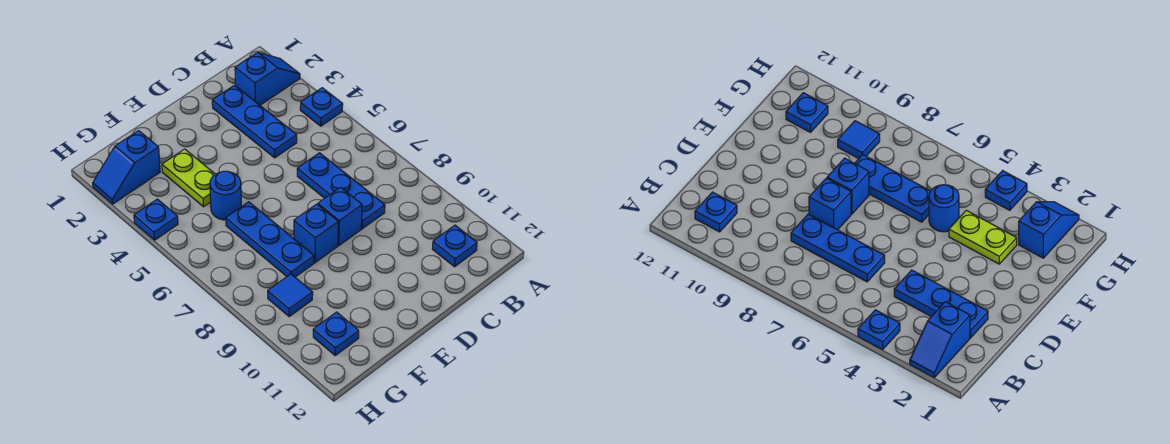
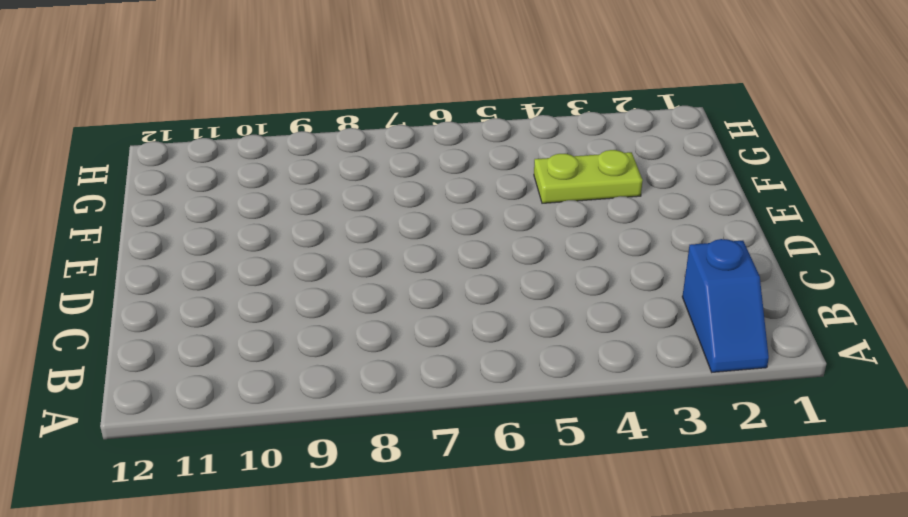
none -> blue plate A4 level 1
none -> blue plate B11 level 1
none -> blue plate C2:C4 level 1

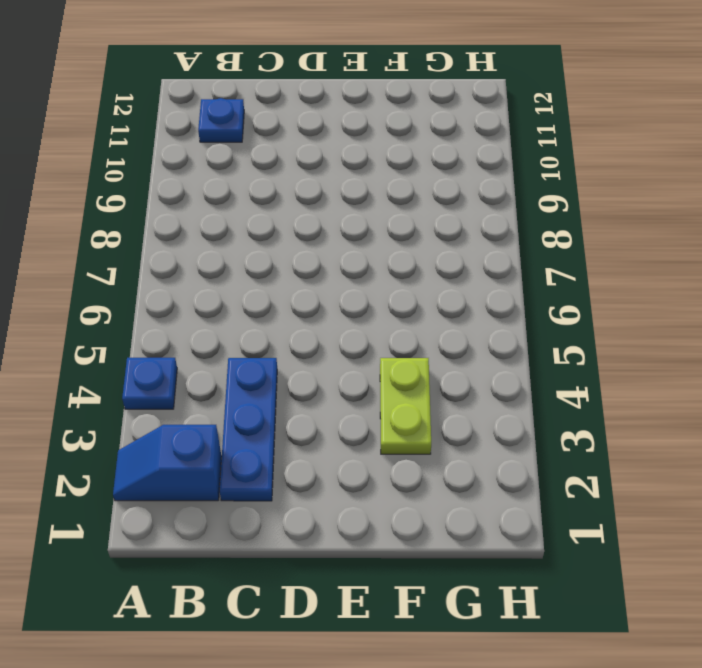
none -> blue plate C6:C8 level 1
none -> blue brick D8 level 1
none -> blue brick E8 level 1

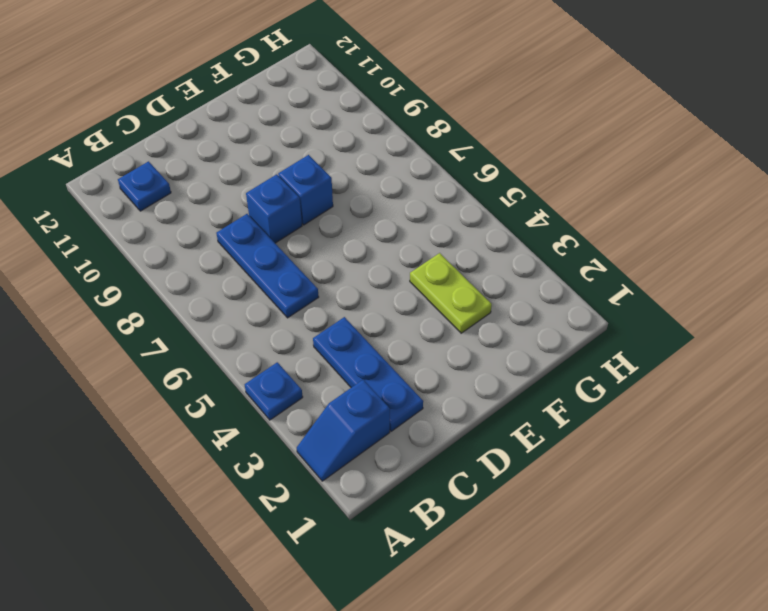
none -> blue round brick F5 level 1
none -> blue plate F6:F8 level 1
none -> blue slope G2:H2 level 1 top G

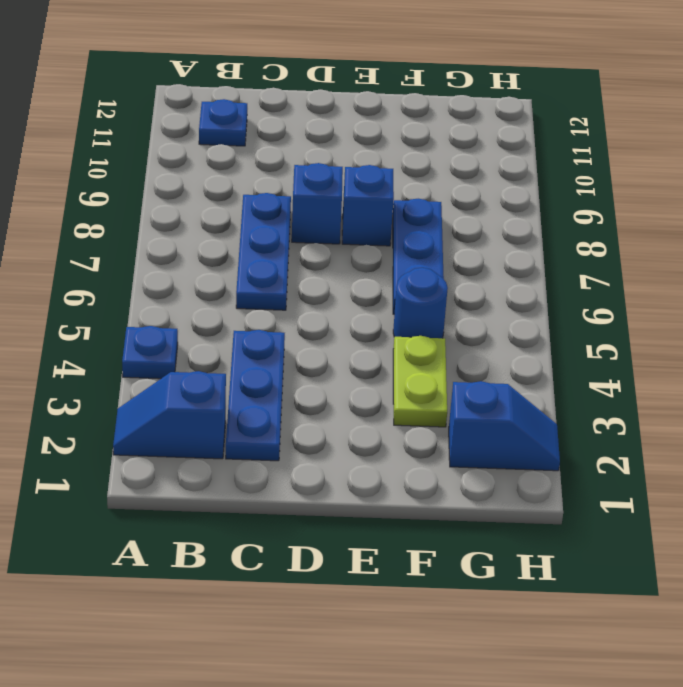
none -> blue tile G9 level 1
none -> blue plate G11 level 1
none -> blue plate H4 level 1

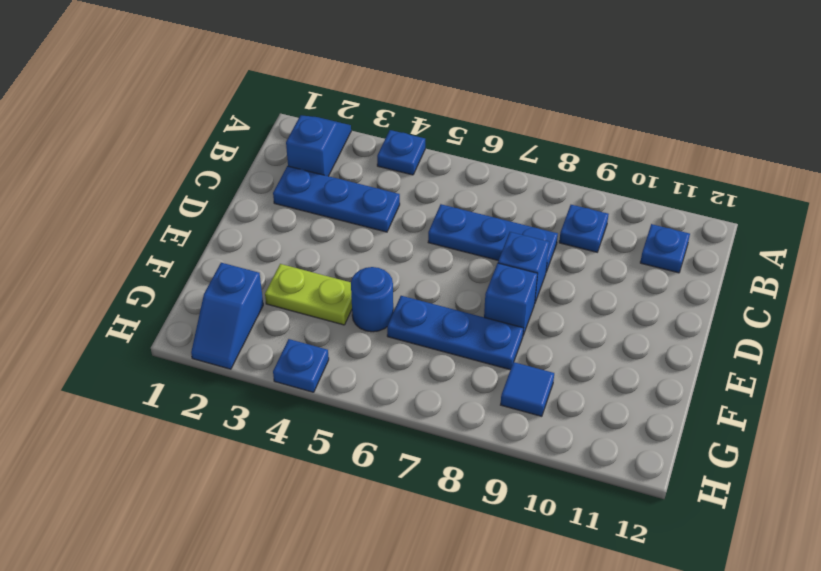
blue plate B9 level 1 -> blue plate G11 level 1

